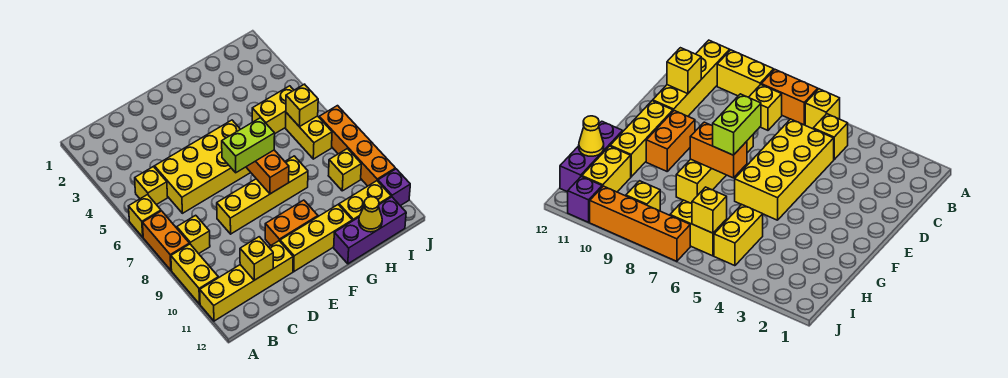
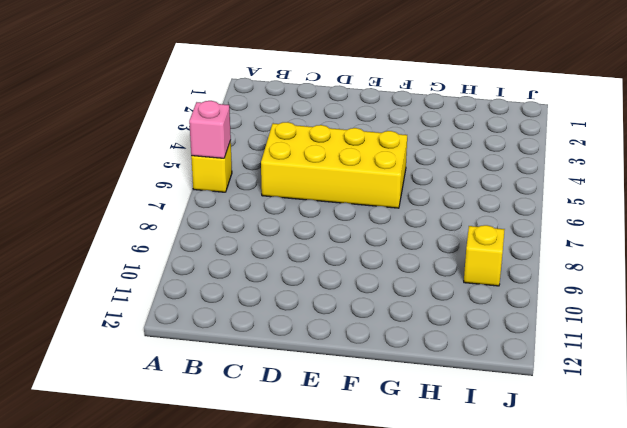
pink brick A6 level 2 -> none
none -> orange brick A7:A8 level 1
none -> yellow brick A9:A10 level 1
none -> yellow brick A11:D11 level 1

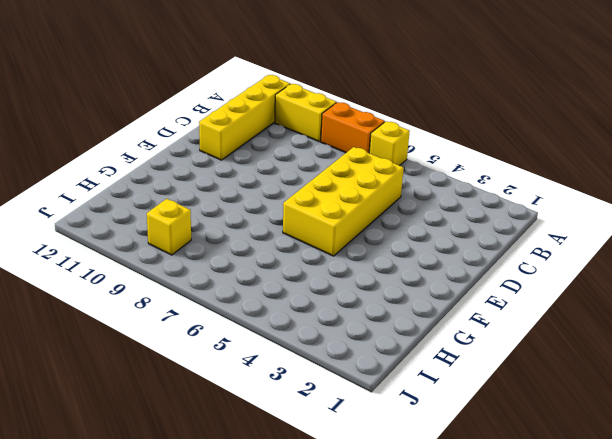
none -> yellow brick B5 level 1
none -> yellow brick B8 level 1
none -> yellow brick D8:G8 level 1

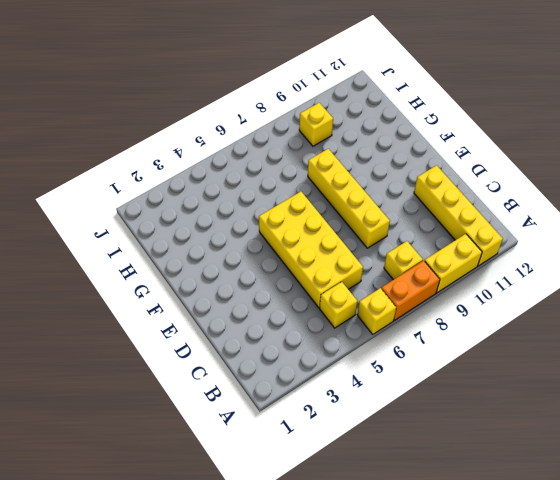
none -> orange brick E10:F10 level 1
none -> yellow brick E11:G11 level 1
none -> purple brick G12:I12 level 1

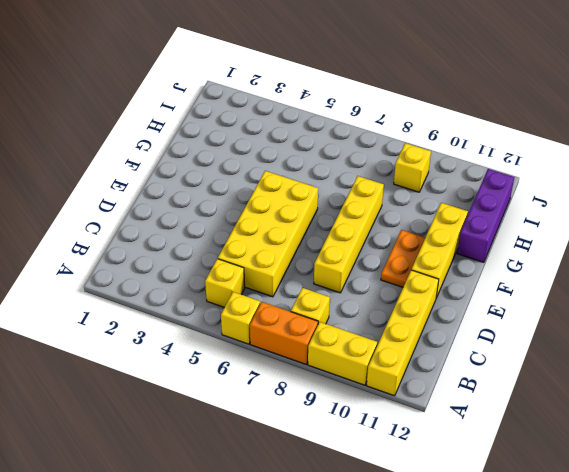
orange plate E10:F10 level 1 -> orange brick E10:F10 level 1
none -> yellow brick H5:I5 level 1
none -> yellow brick H11:I11 level 1
none -> yellow brick I6:I7 level 1

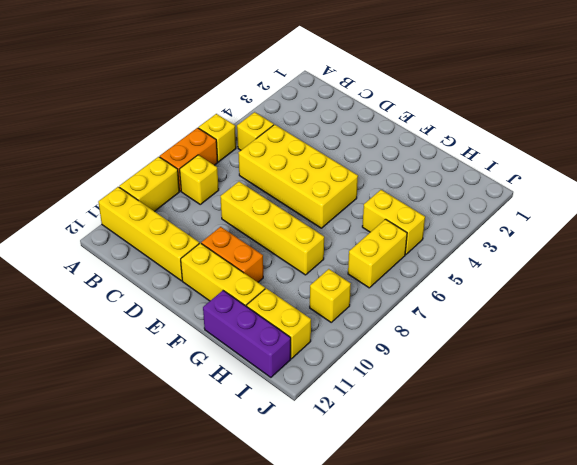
none -> orange brick J7:J10 level 1
none -> purple brick J11 level 1
none -> yellow brick C11 level 2

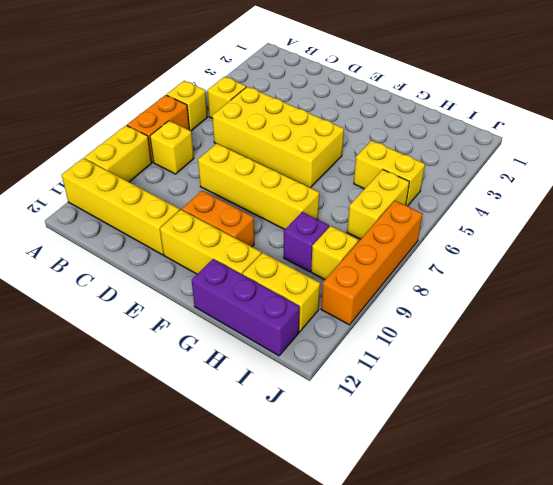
purple brick H9 level 1 -> purple brick J11 level 1
none -> yellow brick C11 level 2
none -> orange brick F7:F8 level 2
none -> yellow cone H12 level 2

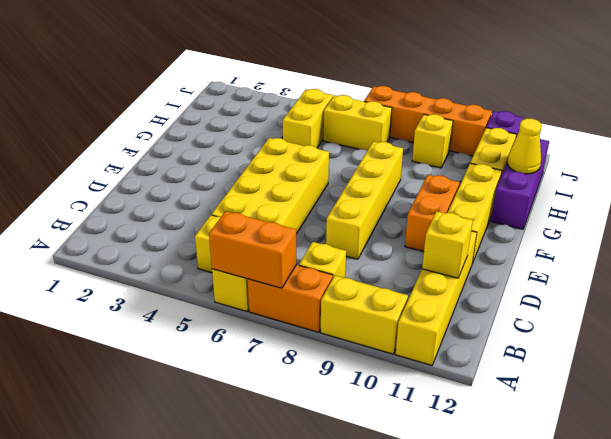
orange brick A6:A7 level 2 -> orange brick F7:F8 level 2
none -> yellow brick I6 level 2
none -> lime brick E7:F7 level 3

